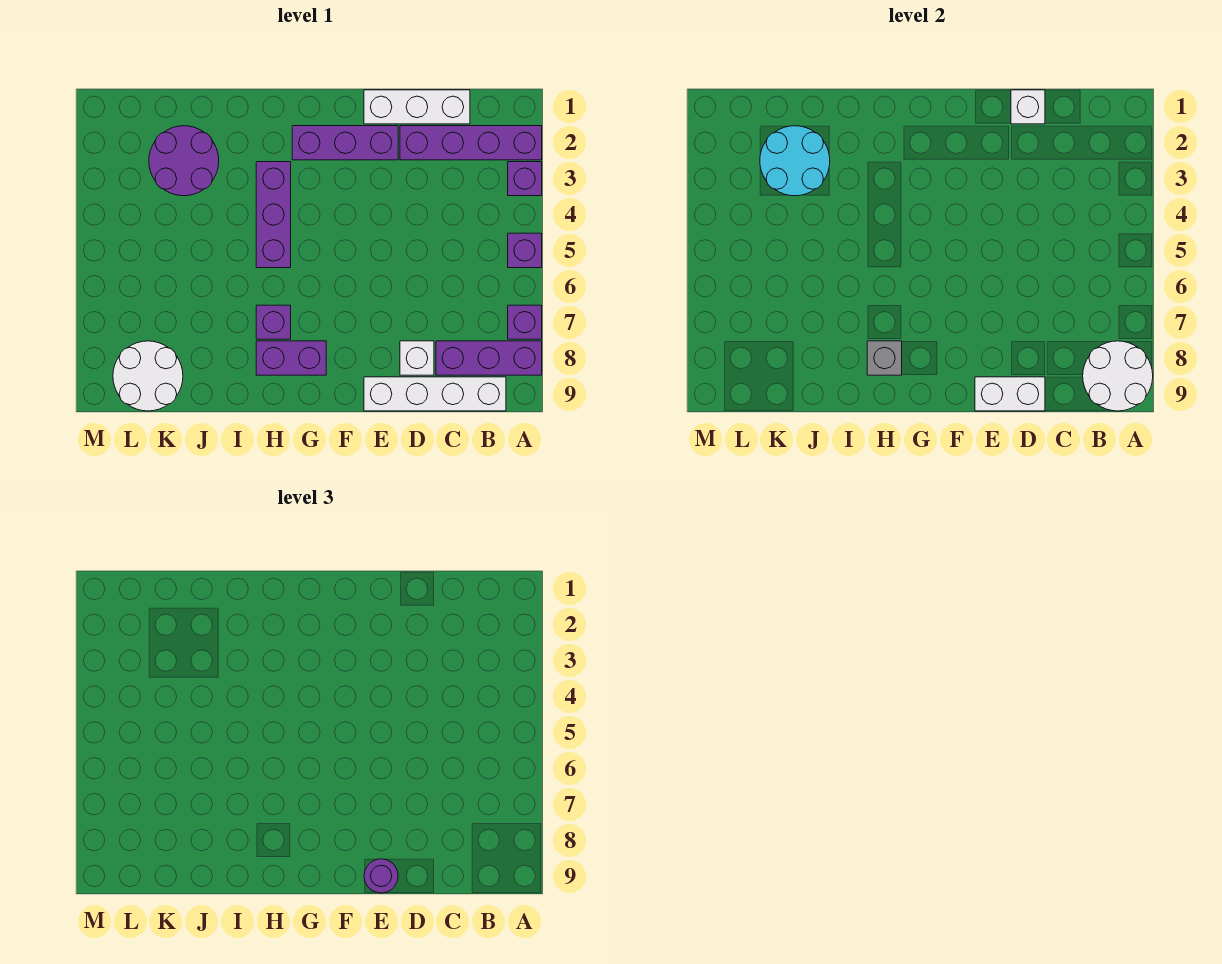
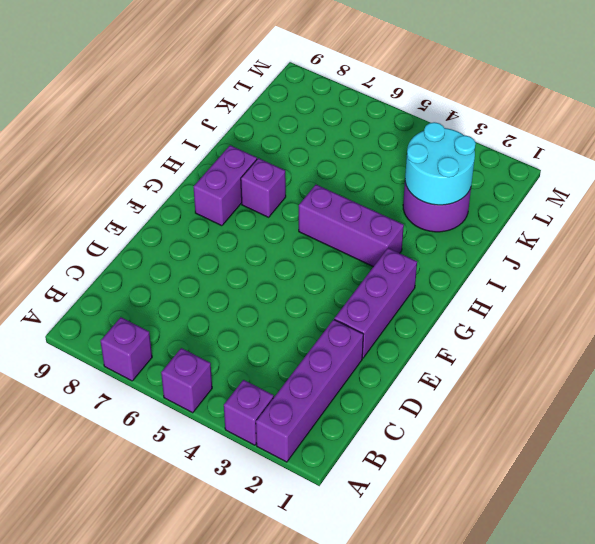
none -> purple brick A8:C8 level 1
none -> white brick B9:E9 level 1
none -> white brick C1:E1 level 1

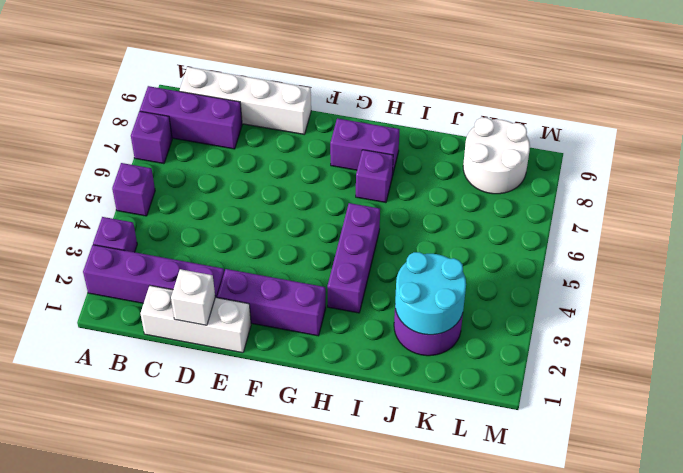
none -> white brick D8 level 1
none -> white round brick A8:B9 level 2
none -> white brick D9:E9 level 2

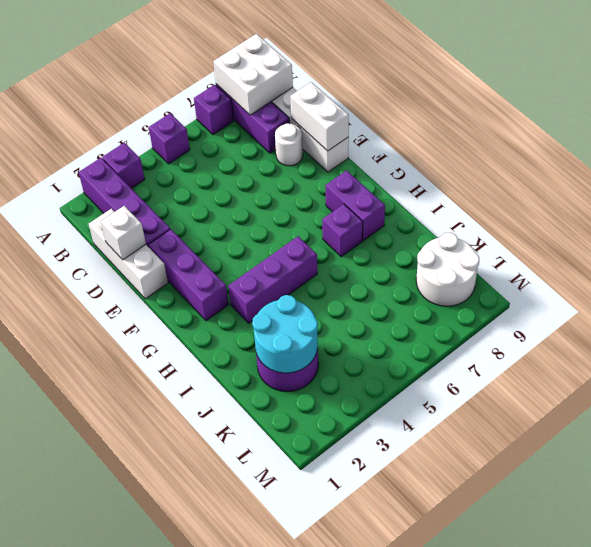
white brick A8:B9 level 2 -> white round brick A8:B9 level 2
white round brick D8 level 1 -> white brick D8 level 1
none -> grey brick H8 level 2
none -> purple round brick E9 level 3

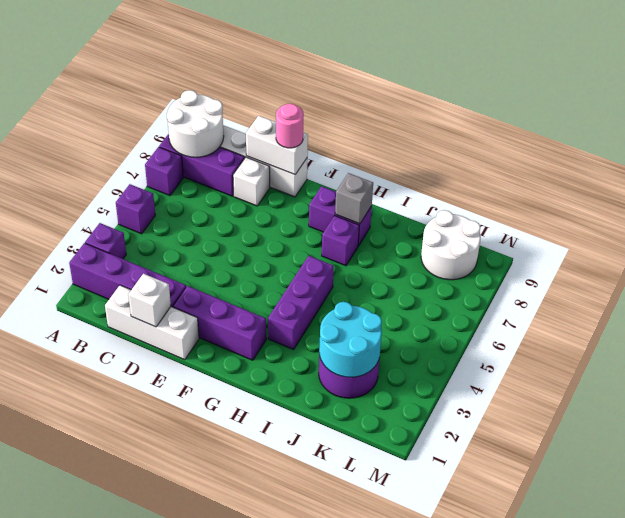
pink round brick E9 level 3 -> purple round brick E9 level 3

